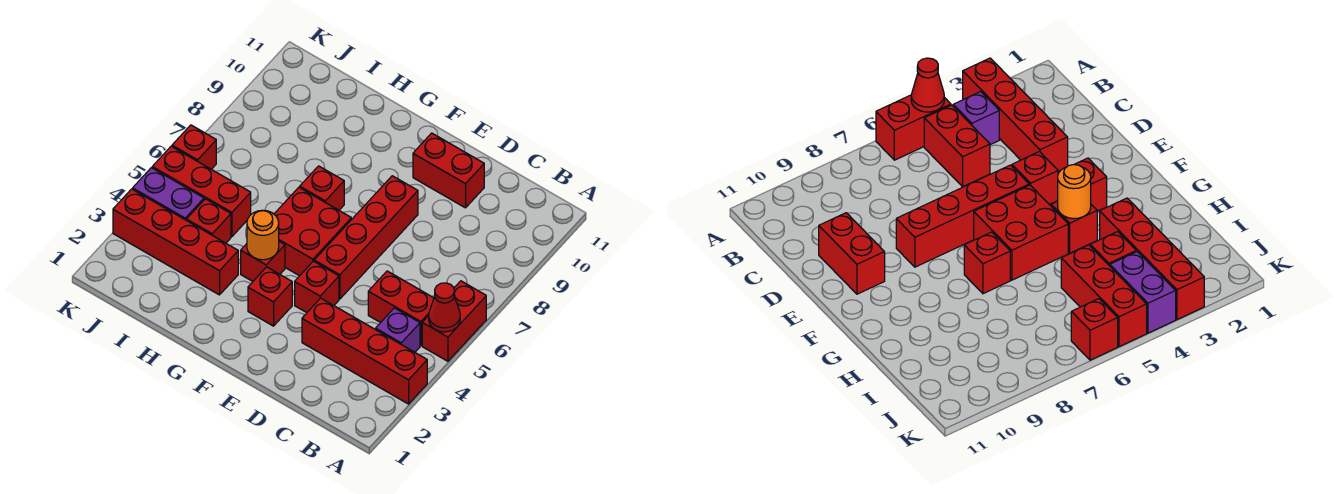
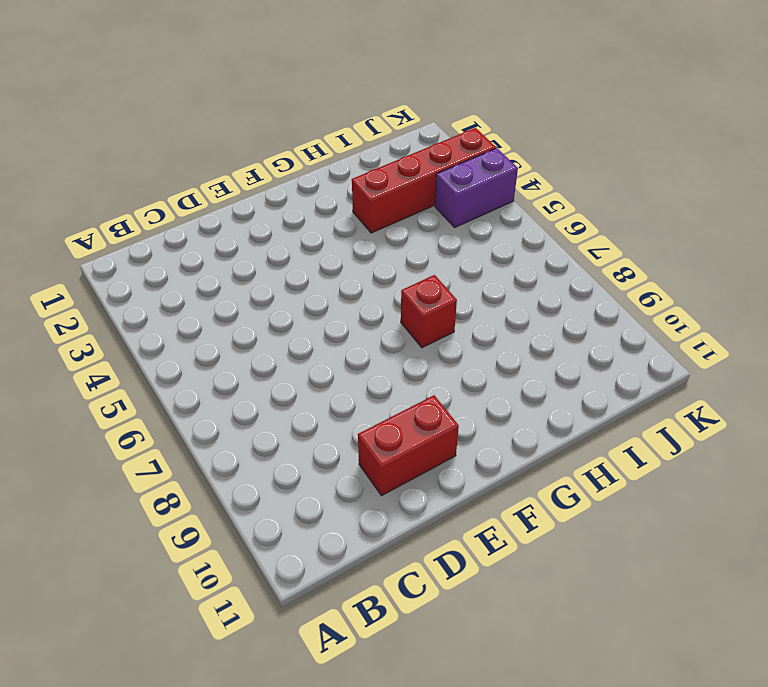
none -> red brick A3:D3 level 1
none -> red brick A5:A6 level 1
none -> purple brick B4 level 1

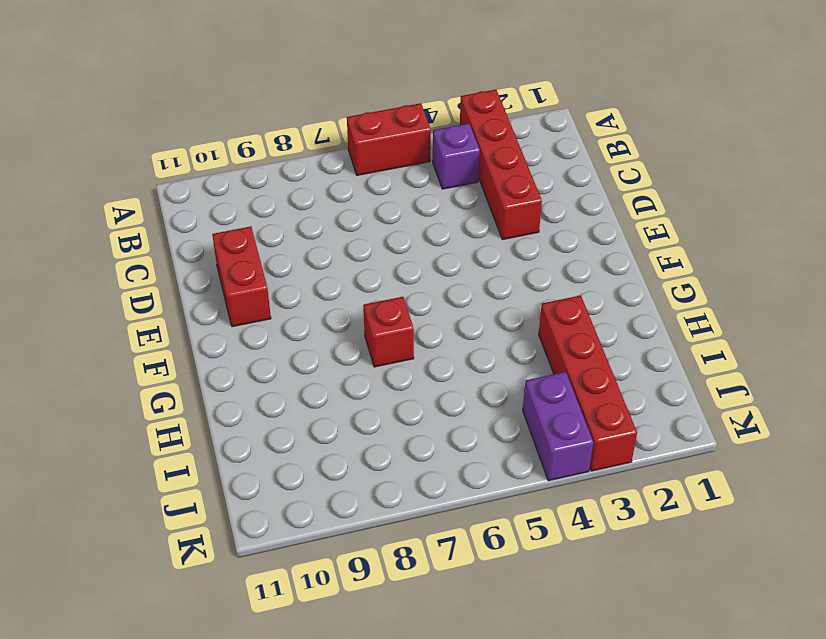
none -> red brick B5:C5 level 1
none -> red brick E4 level 1
none -> red brick E5:E8 level 1

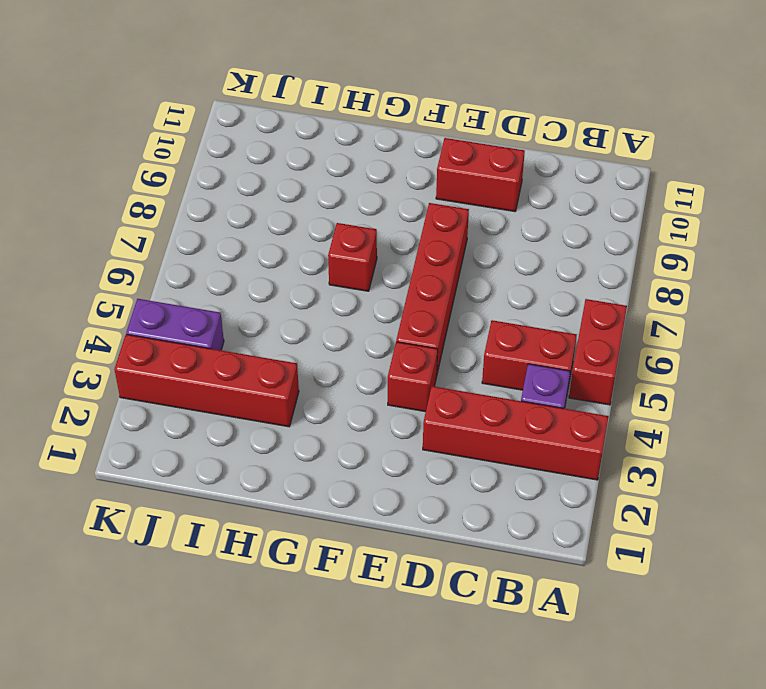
none -> red brick F3 level 1
none -> red brick F5:G6 level 1
none -> red brick G4 level 1

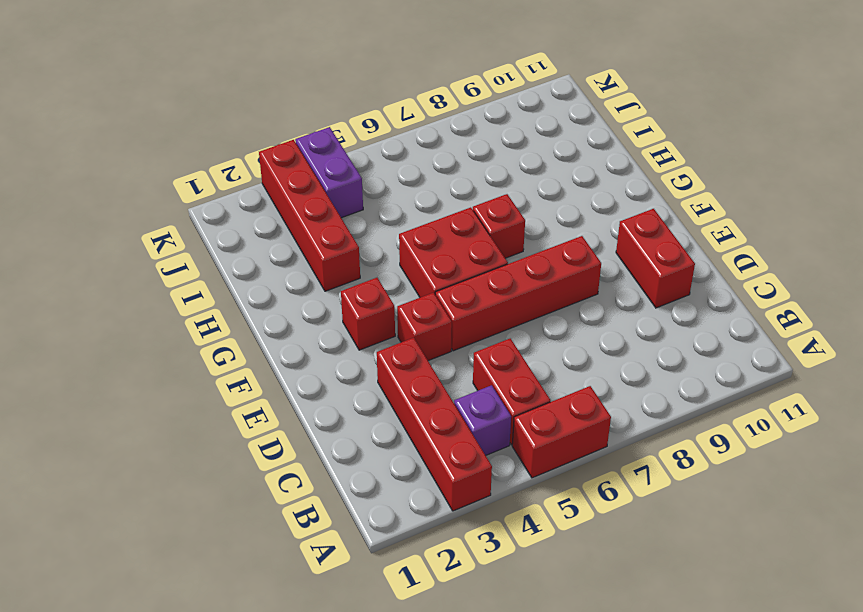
none -> red brick G4 level 1
none -> red brick I4 level 1
none -> red brick I5:K5 level 1

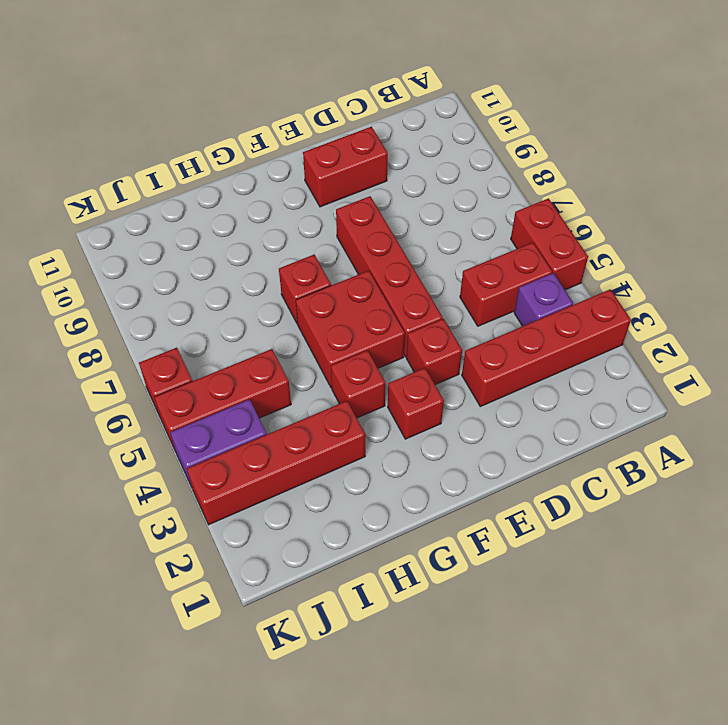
none -> red brick I4 level 1
none -> red cone A5 level 2
none -> orange round brick G4 level 2

